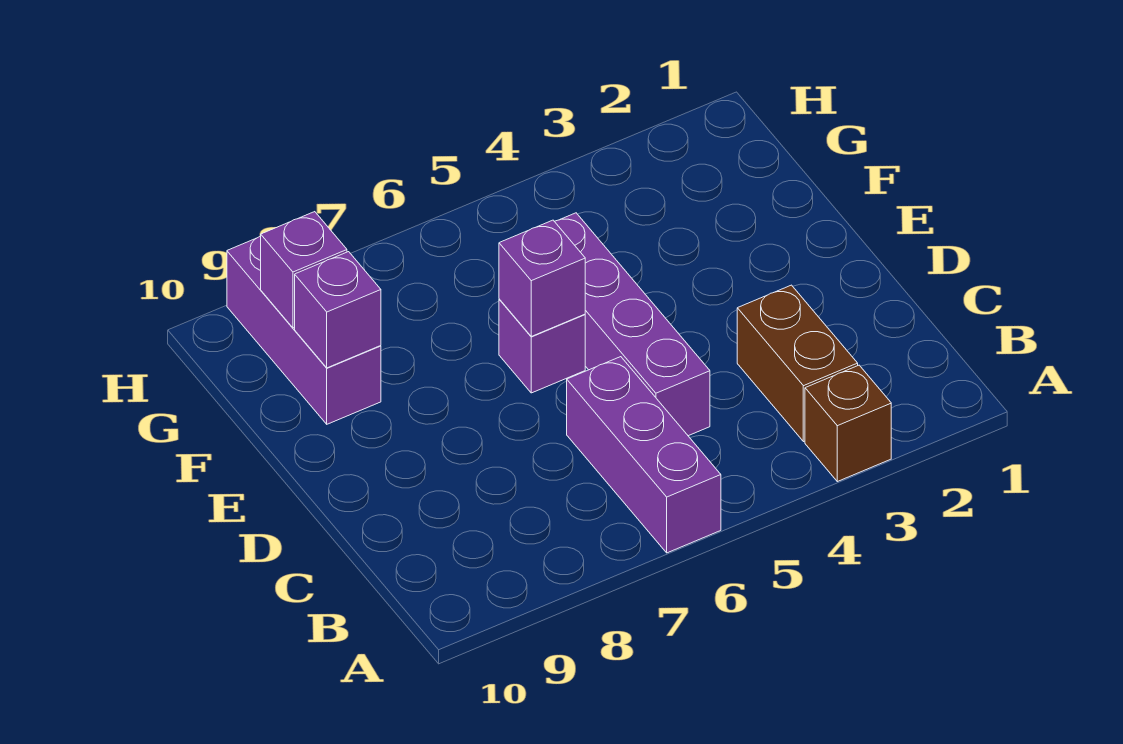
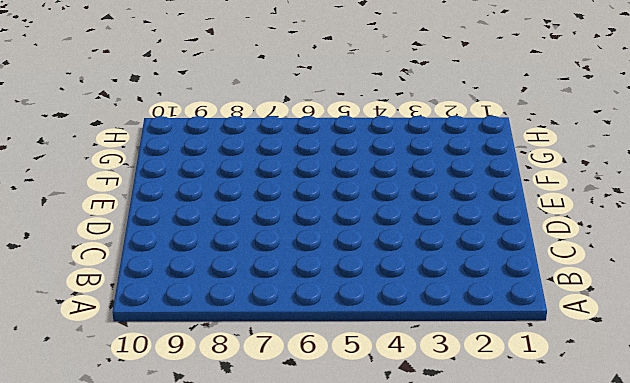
none -> brown brick A3 level 1
none -> purple brick A6:C6 level 1

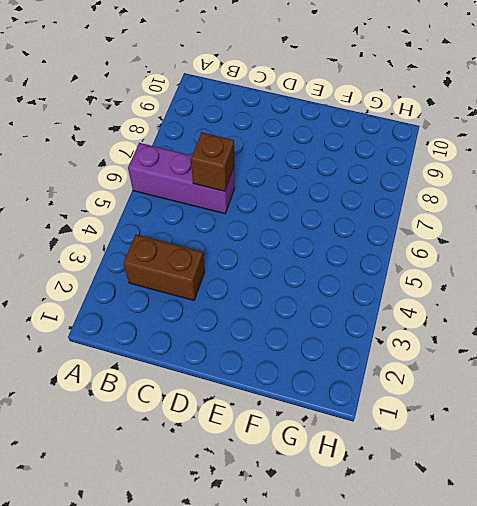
brown brick C6 level 2 -> brown brick A3 level 1
none -> purple brick C5:F5 level 1
none -> purple brick E6 level 1

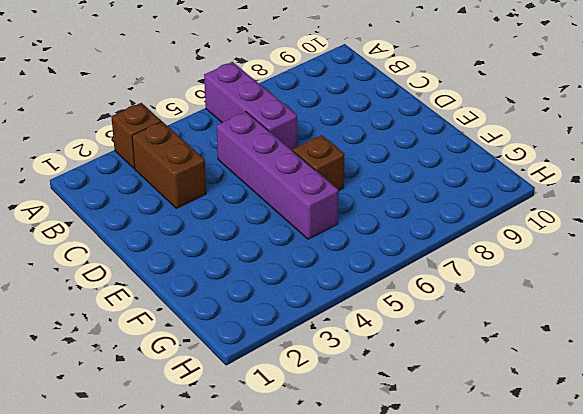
brown brick E6 level 1 -> purple brick E6 level 1
none -> purple brick F9:H9 level 1
none -> purple brick E6 level 2

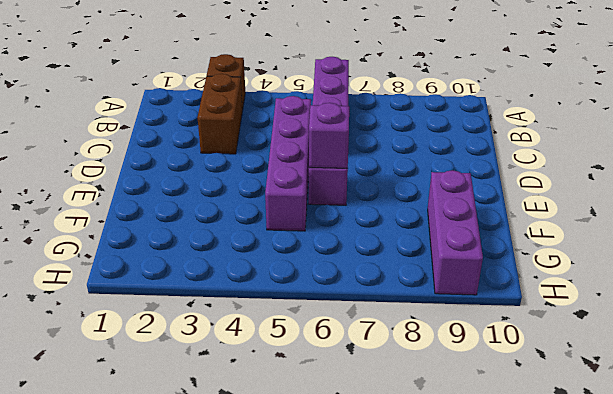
none -> purple brick F9 level 2
none -> purple brick G9 level 2

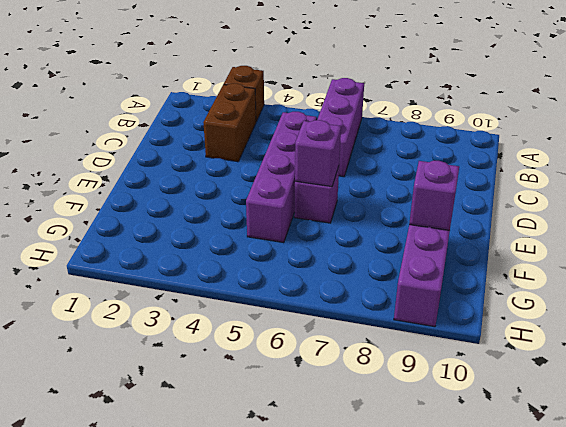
none -> purple brick G9 level 2

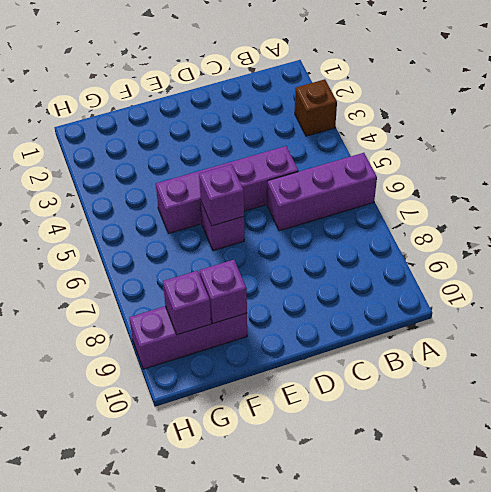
none -> brown brick B3:C3 level 1

